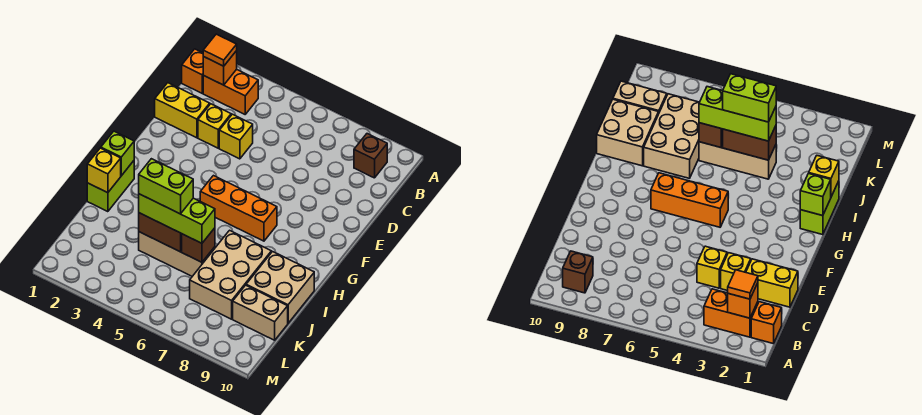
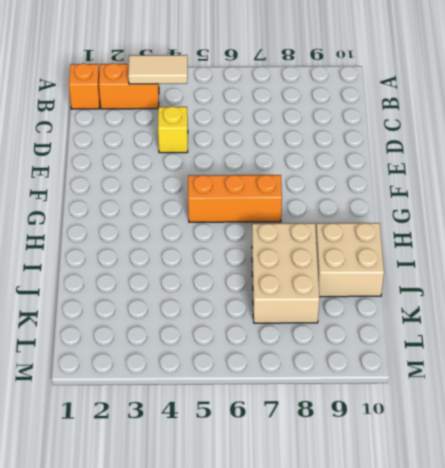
tan tile B3:B4 level 2 -> none
none -> brown brick B9 level 1
none -> yellow brick D1:D2 level 1
none -> yellow brick D3 level 1

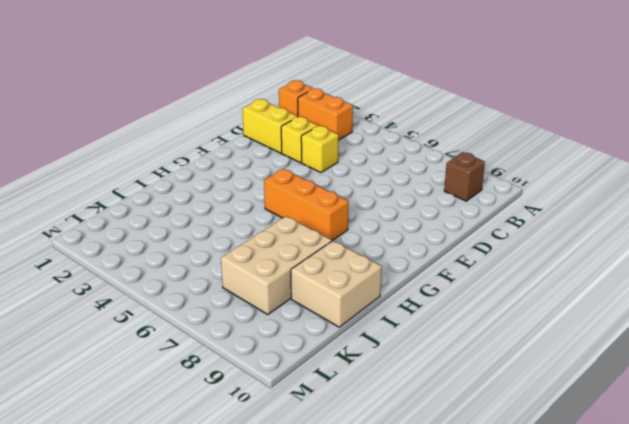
none -> lime brick H1:I1 level 1
none -> tan brick J4:J6 level 1
none -> tan brick K9:K10 level 1

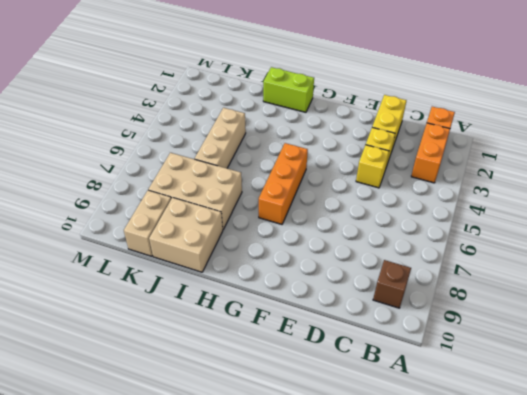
none -> orange brick B2 level 2
none -> lime brick H1 level 2
none -> yellow brick I1 level 2

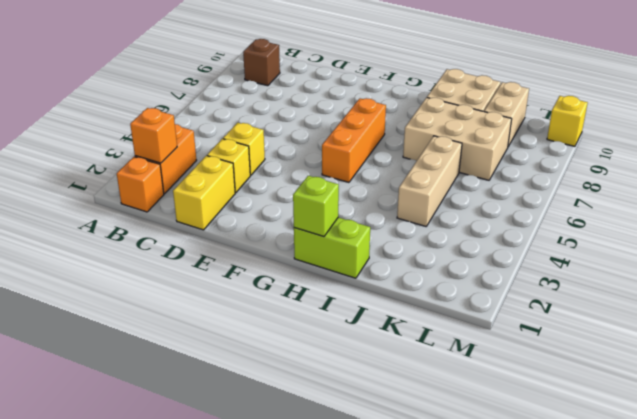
yellow brick M10 level 1 -> yellow brick I1 level 2
none -> brown brick J4:J5 level 2
none -> brown brick J6 level 2
none -> orange tile B2 level 3

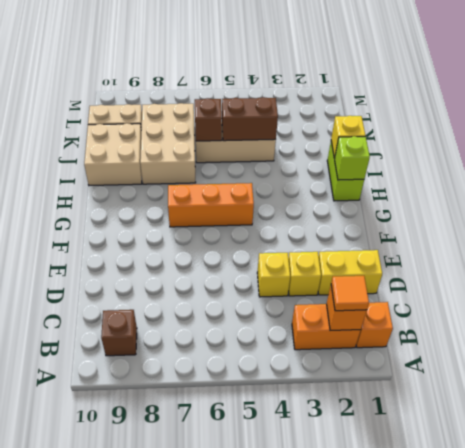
none -> lime brick J4:J6 level 3
none -> lime brick J4:J5 level 4

